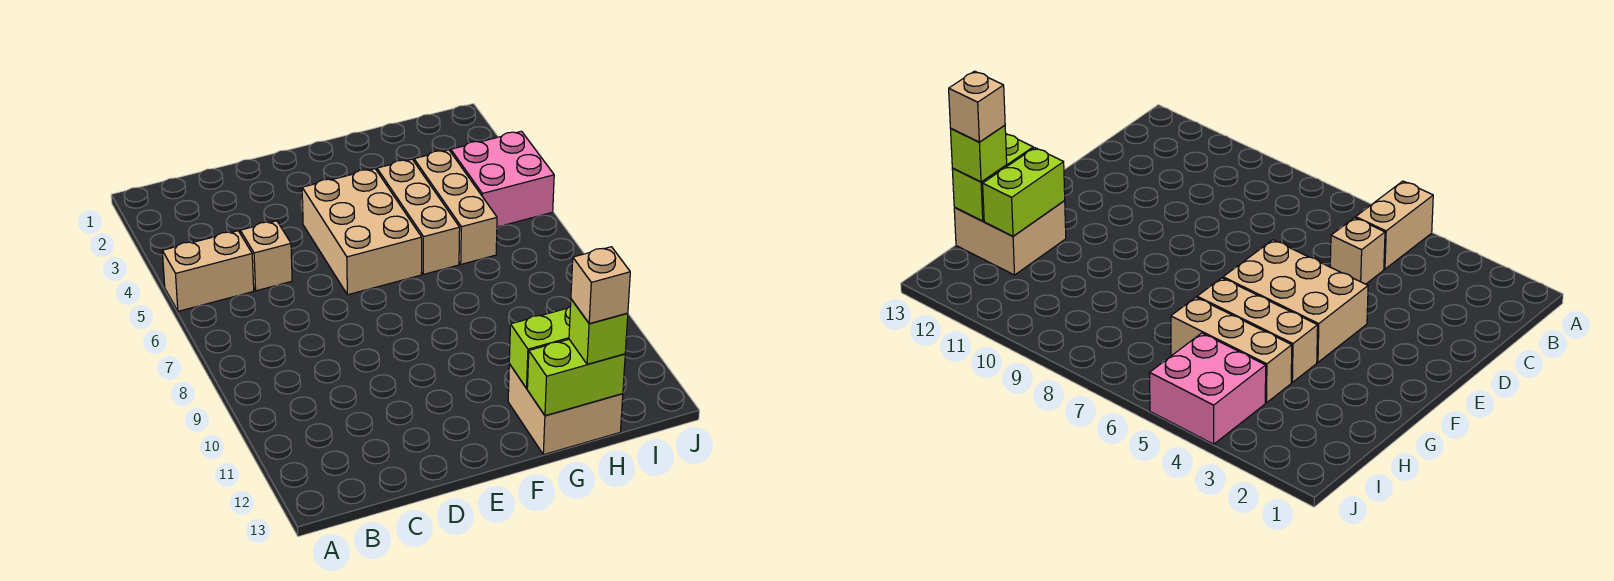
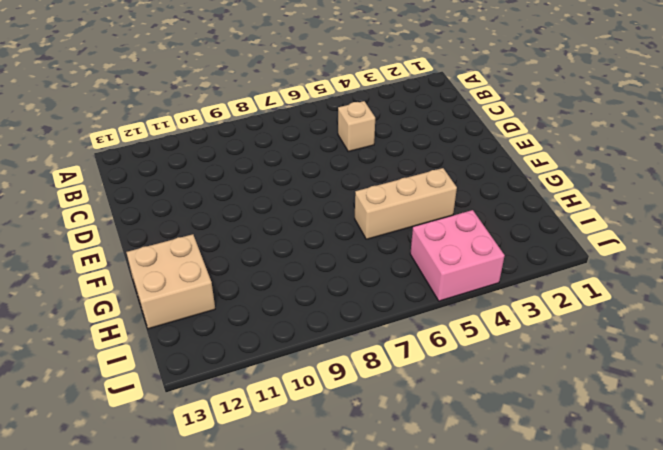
none -> tan brick A5:B5 level 1
none -> tan brick E4:F6 level 1

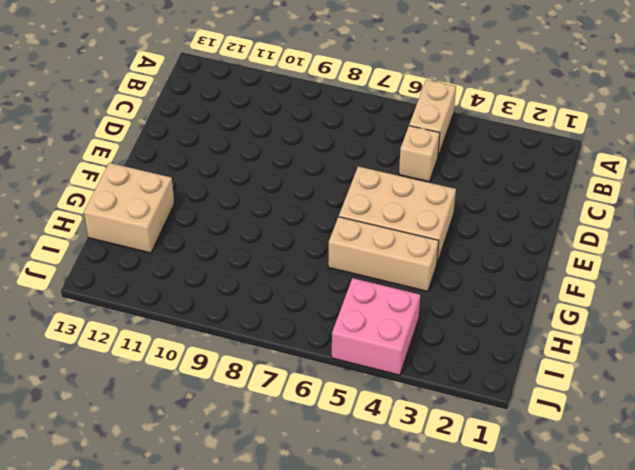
none -> tan brick H4:H6 level 1
none -> lime brick G12:H12 level 2

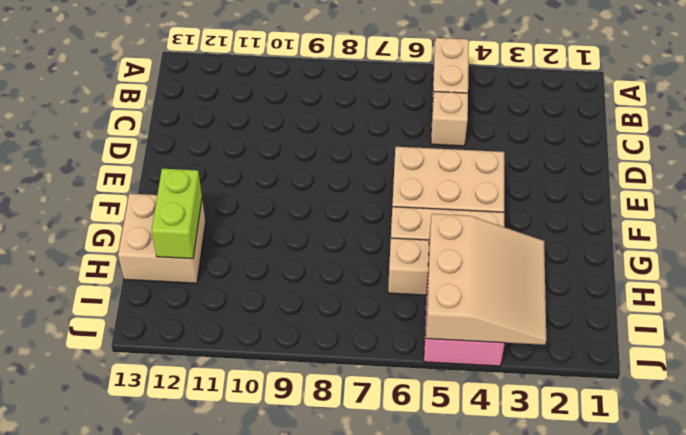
tan slope H3:J5 level 2 top 5 -> none
none -> lime brick G13:H13 level 2
none -> lime brick H13 level 3

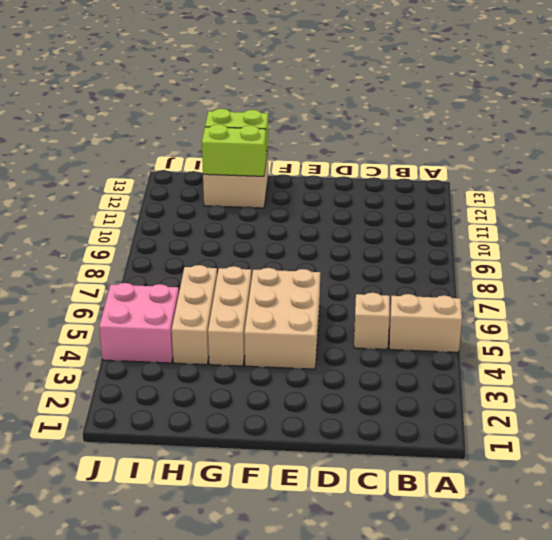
none -> lime brick H13 level 3
none -> tan brick H13 level 4

